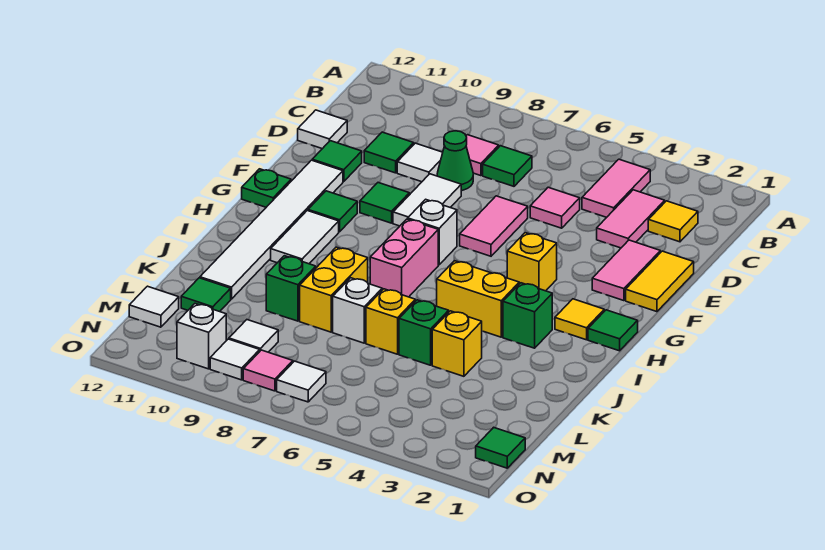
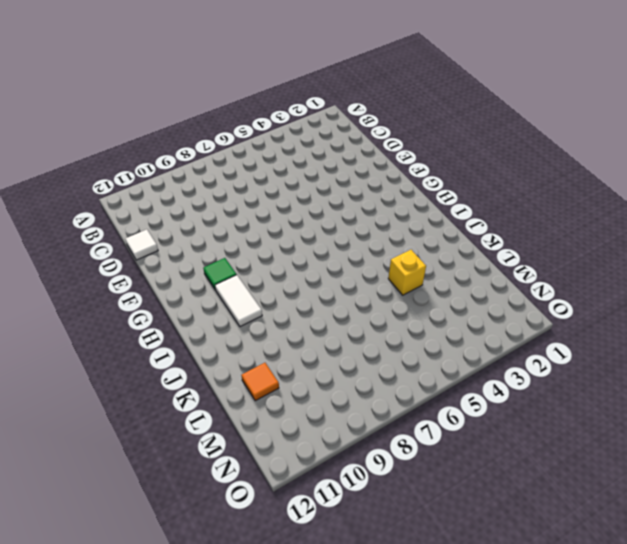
orange tile L11 level 1 -> green tile L11 level 1
none -> pink tile B4:C4 level 1
none -> yellow tile C2 level 1
none -> pink tile C3:D3 level 1
none -> green tile C7 level 1

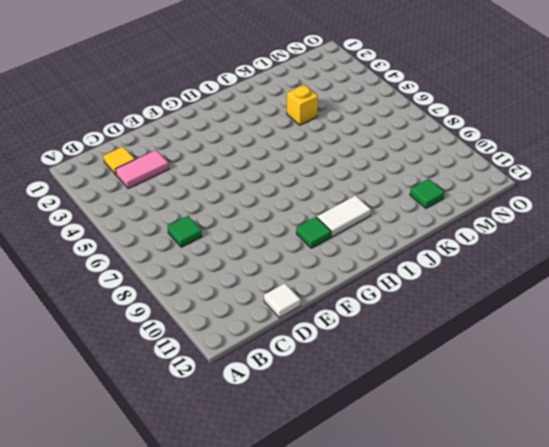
none -> pink tile B4:C4 level 1
none -> pink tile C8 level 1
none -> pink tile D5 level 1
none -> green cone D8 level 1

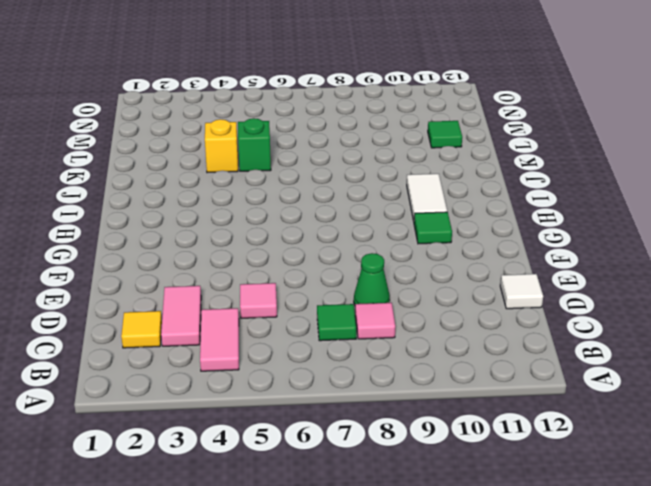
none -> white tile D9 level 1
none -> green tile D10 level 1
none -> yellow tile E1:F1 level 1
none -> pink tile E2:F2 level 1

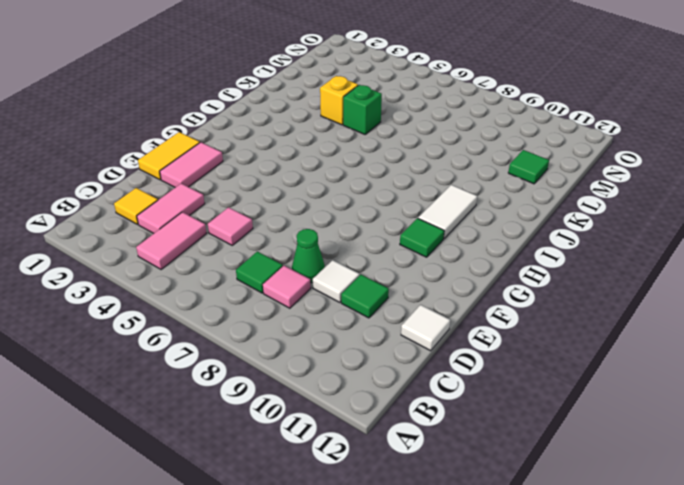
none -> pink tile E6:F6 level 1
none -> white tile E8:F8 level 1
none -> green tile E11 level 1
none -> green tile F9 level 1

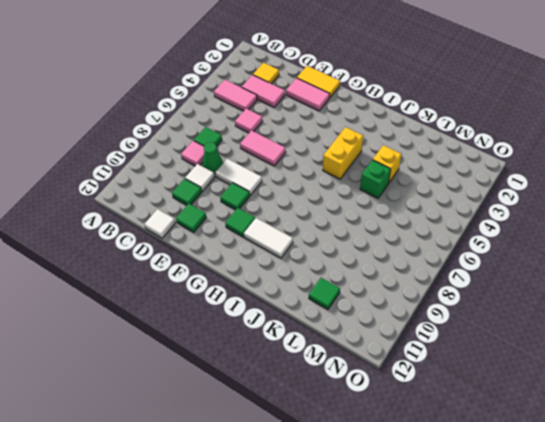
none -> white tile F11:K11 level 1
none -> yellow brick G4 level 1
none -> white brick G7 level 1
none -> green plate G12 level 1

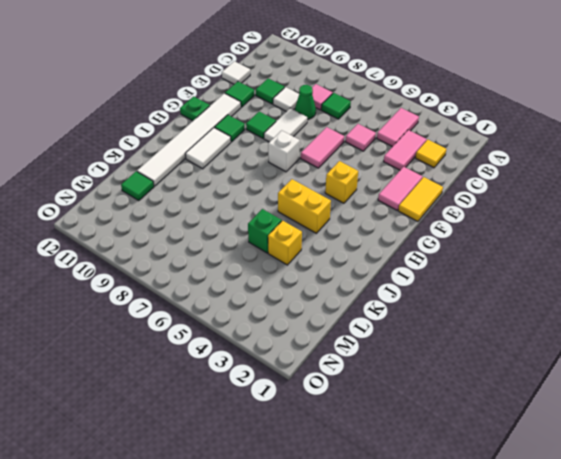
none -> green tile H1 level 1
none -> yellow tile H2 level 1
none -> pink brick H7:I7 level 1
none -> green brick I3 level 1

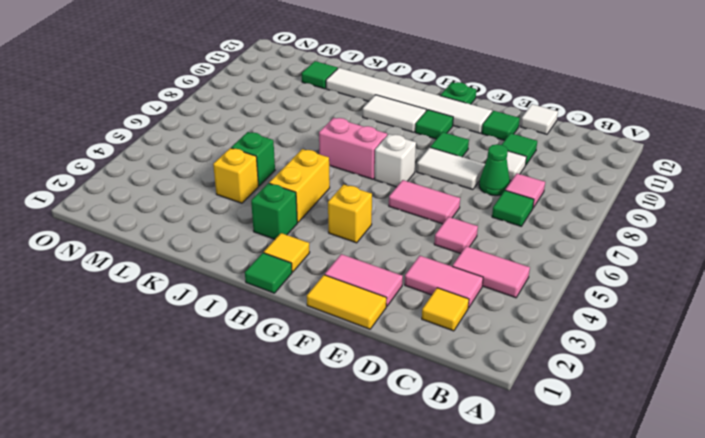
none -> yellow brick J8:K8 level 1
none -> yellow brick K6 level 1
none -> white brick K7 level 1
none -> green brick K9 level 1

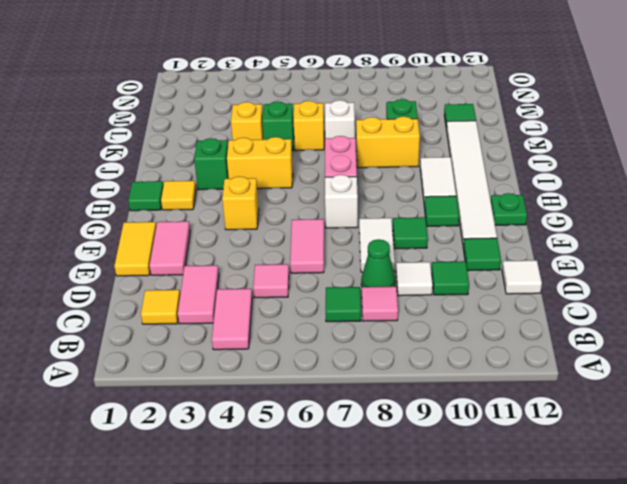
yellow brick J8:J9 level 1 -> yellow brick J8:K8 level 1
none -> white tile M9 level 1
none -> white tile M12 level 1
none -> green tile N1 level 1
none -> white tile N7 level 1

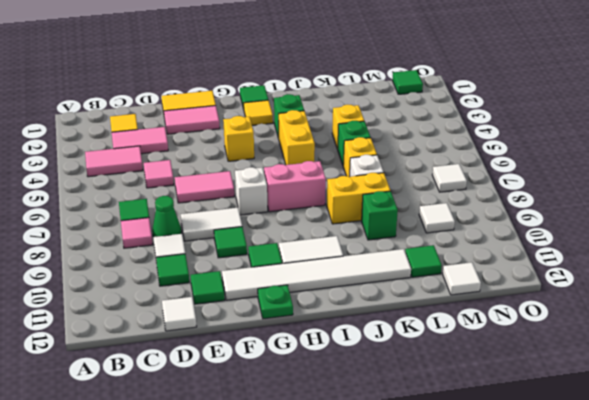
none -> pink tile N8 level 1
none -> white tile N9 level 1
none -> white brick N10 level 1

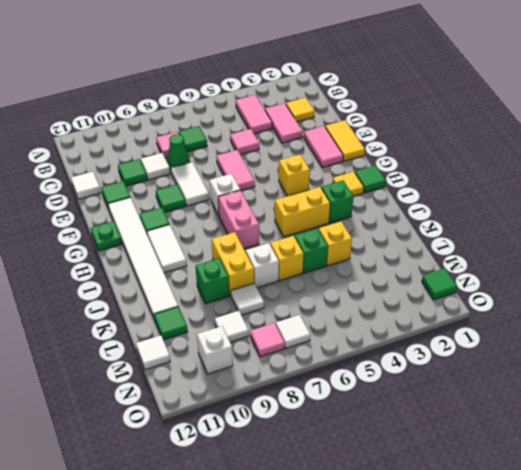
white tile L8 level 1 -> white tile N9 level 1

